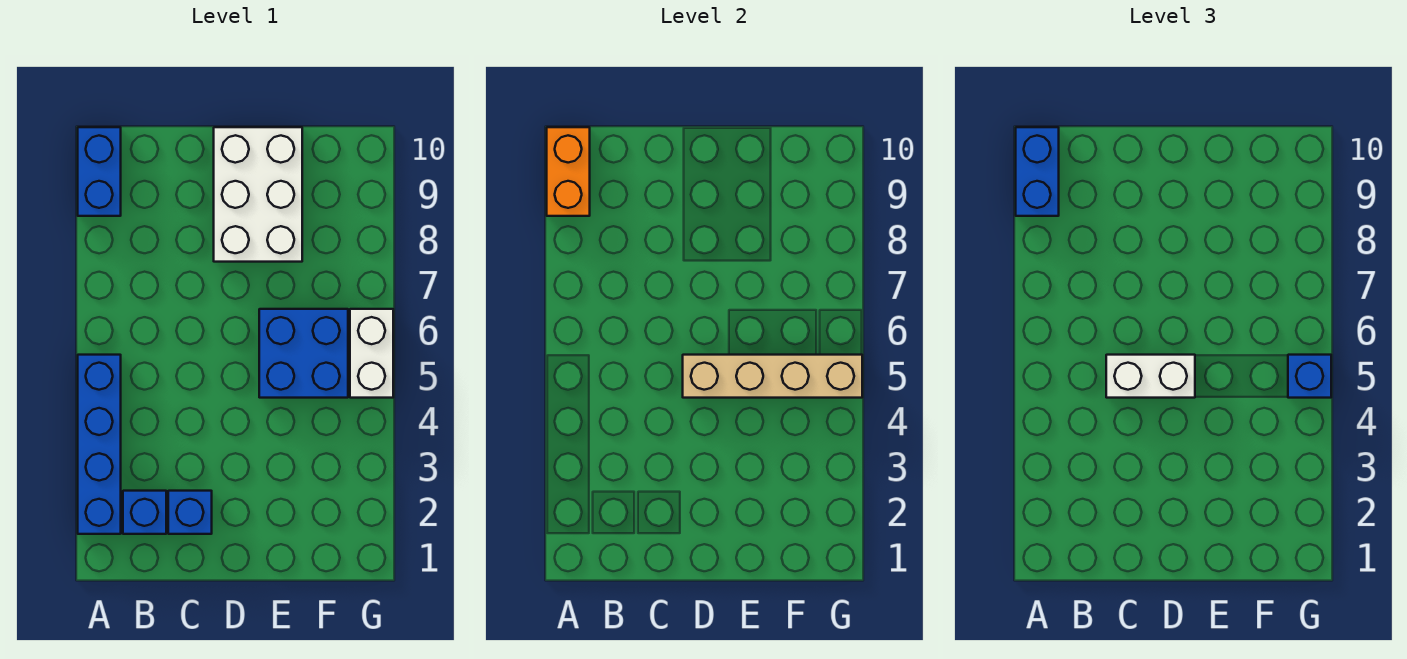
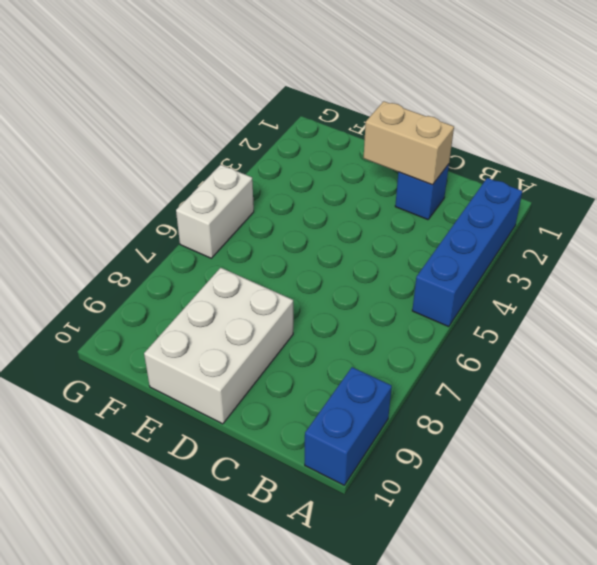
tan brick C2:D2 level 2 -> none
none -> blue brick B2 level 1
none -> blue brick E5:F6 level 1
none -> orange brick A9:A10 level 2

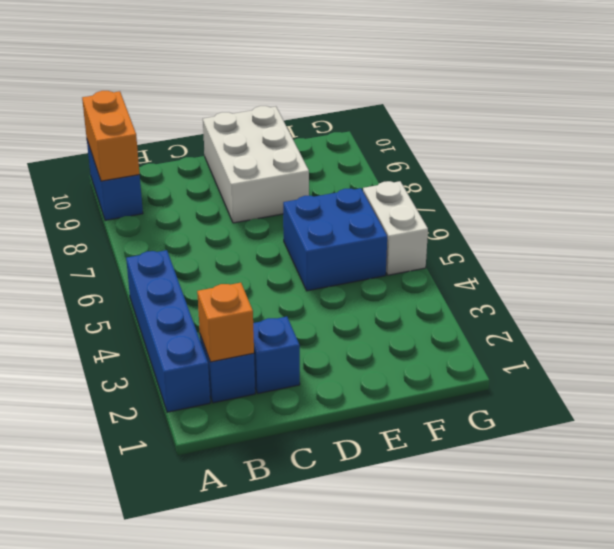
orange brick B2 level 2 -> none
none -> tan brick D5:G5 level 2
none -> blue brick A9:A10 level 3
none -> white brick C5:D5 level 3

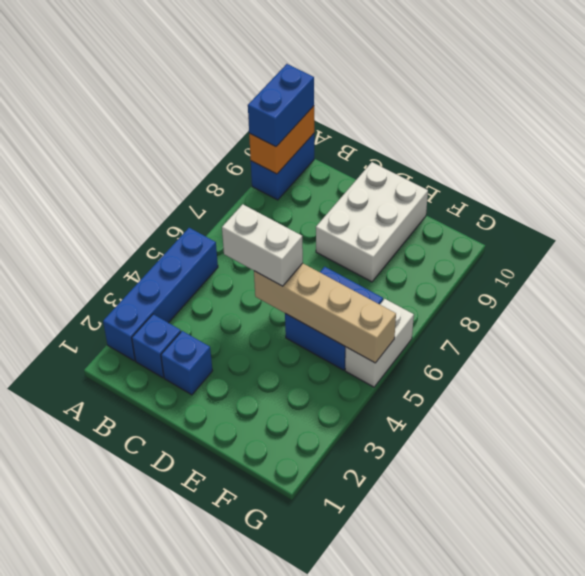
none -> blue brick G5 level 3

